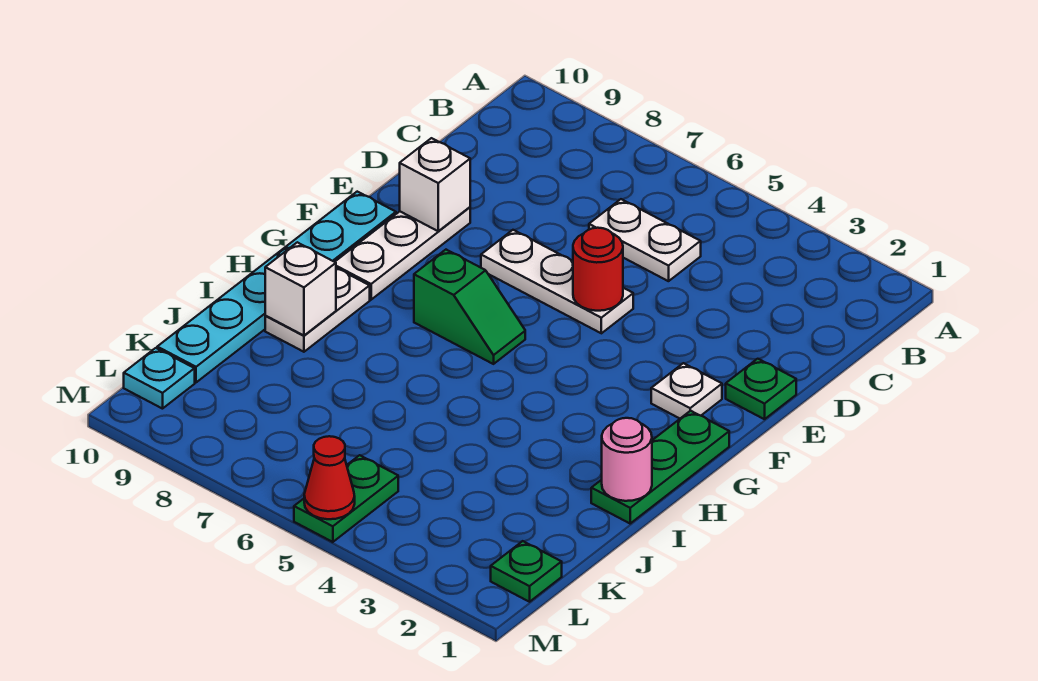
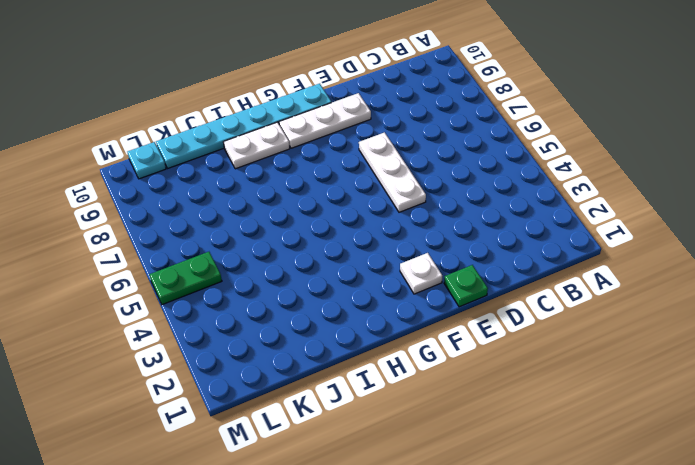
none -> white plate C5:C6 level 1
none -> green plate G1:I1 level 1
none -> green slope G6:G7 level 1 top 7

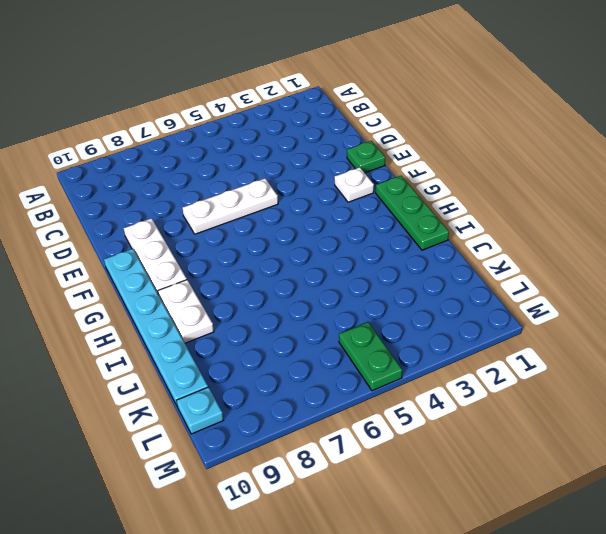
none -> white plate C5:C6 level 1
none -> green slope G6:G7 level 1 top 7
none -> green plate L1 level 1

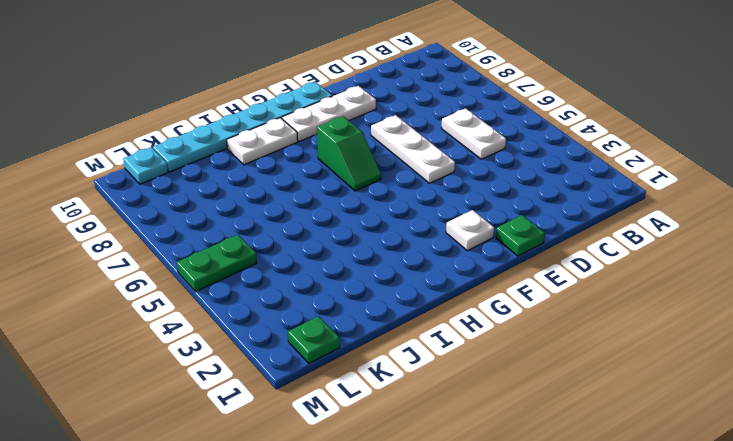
none -> green plate G1:I1 level 1
none -> red round brick E5 level 2
none -> white brick E9 level 2

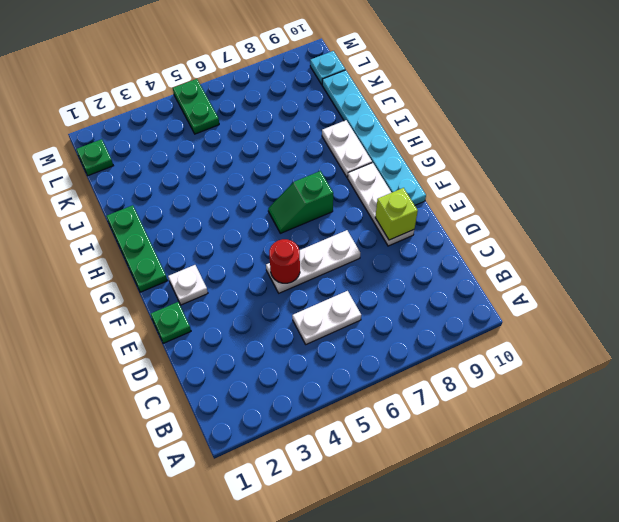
lime brick E9 level 2 -> white brick E9 level 2
none -> pink round brick I1 level 2
none -> white brick I9 level 2
none -> red cone M5 level 2

